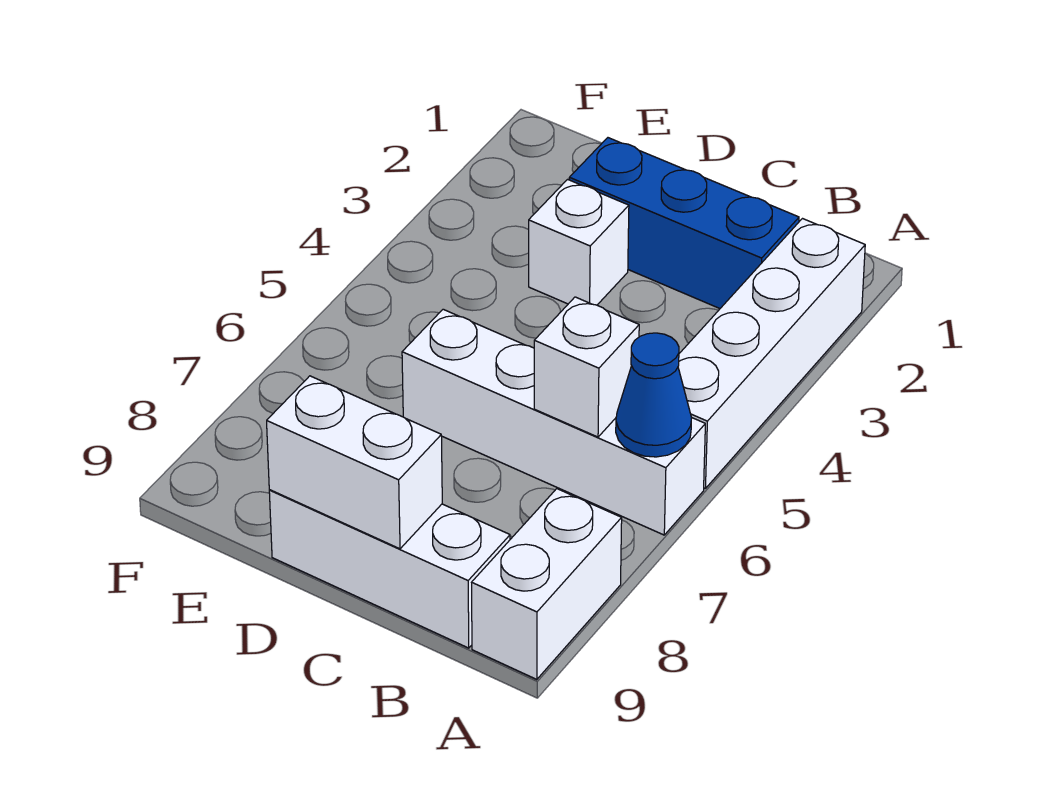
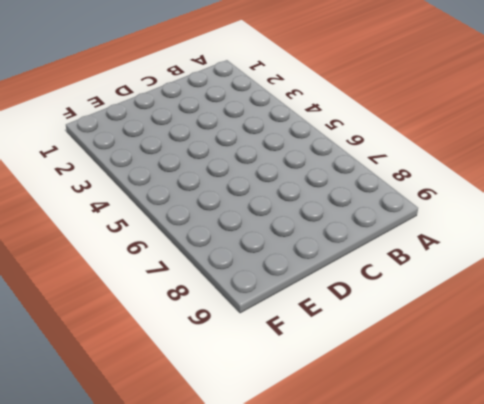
none -> white brick A2:A5 level 1
none -> white brick A6:D6 level 1

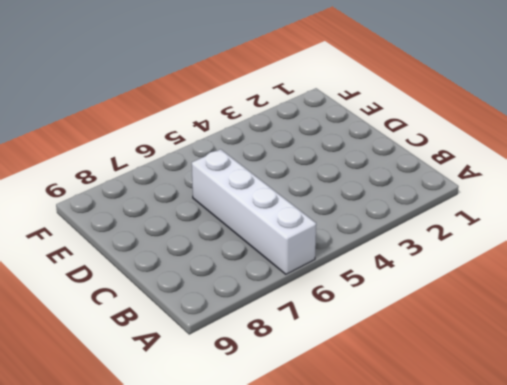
none -> white brick A2:A5 level 1
none -> white brick A8:A9 level 1

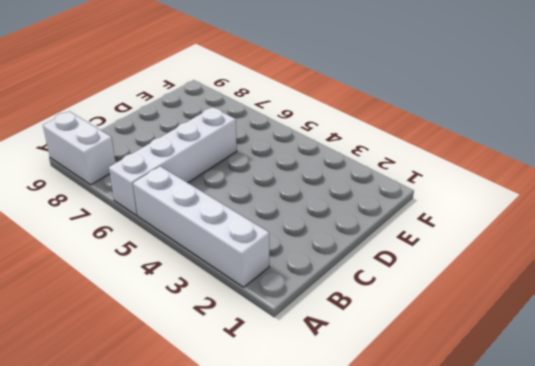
none -> blue brick B2:D2 level 1
none -> white brick B9:D9 level 1

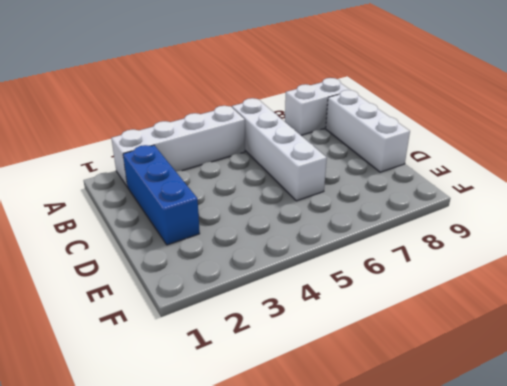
none -> white brick D3 level 1
none -> blue cone A6 level 2

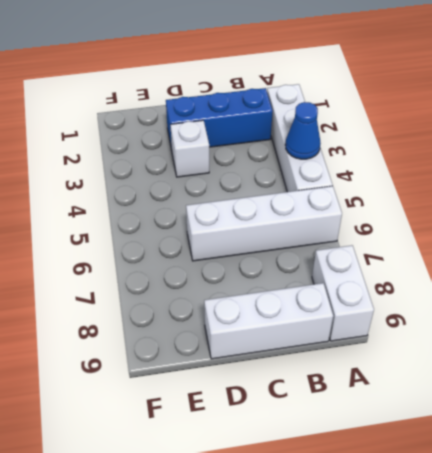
blue cone A4 level 2 -> blue cone A6 level 2
none -> white brick B6 level 2
none -> white brick C9:D9 level 2

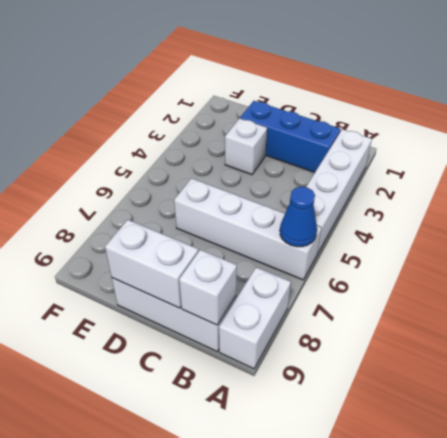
white brick B9 level 2 -> white brick B6 level 2

